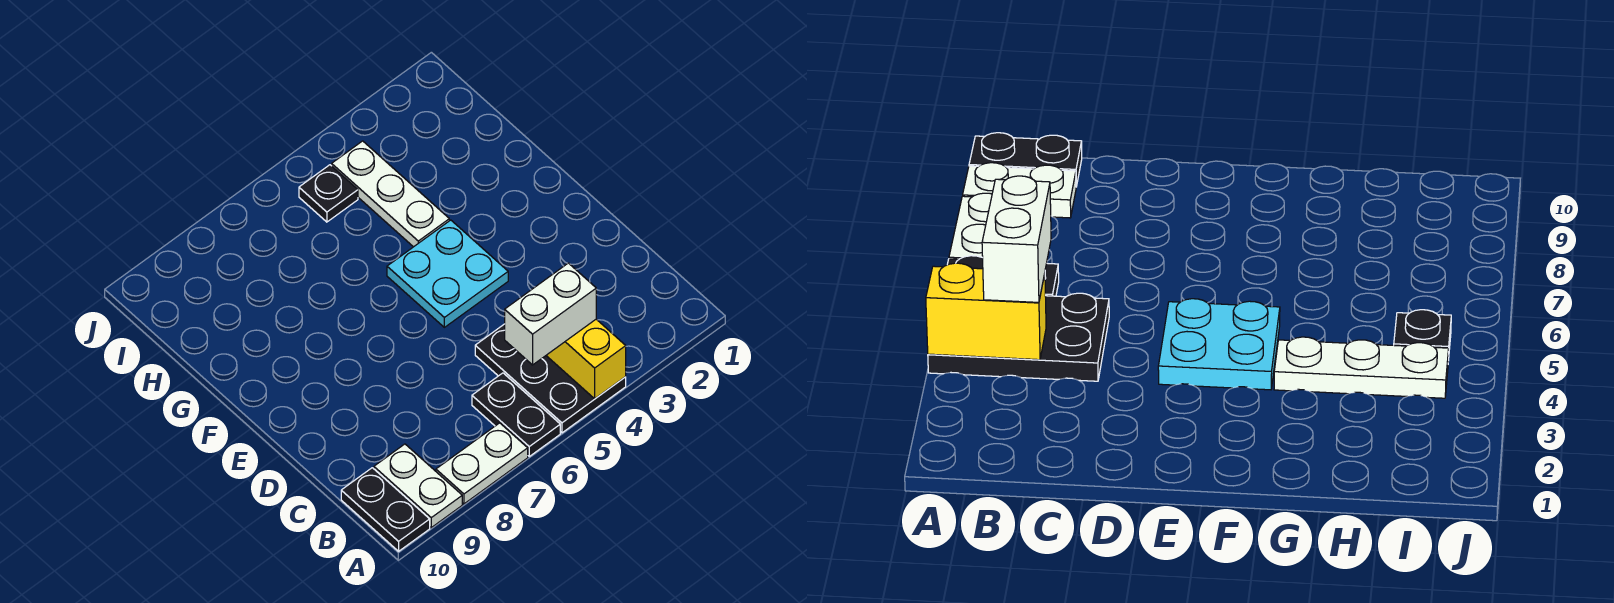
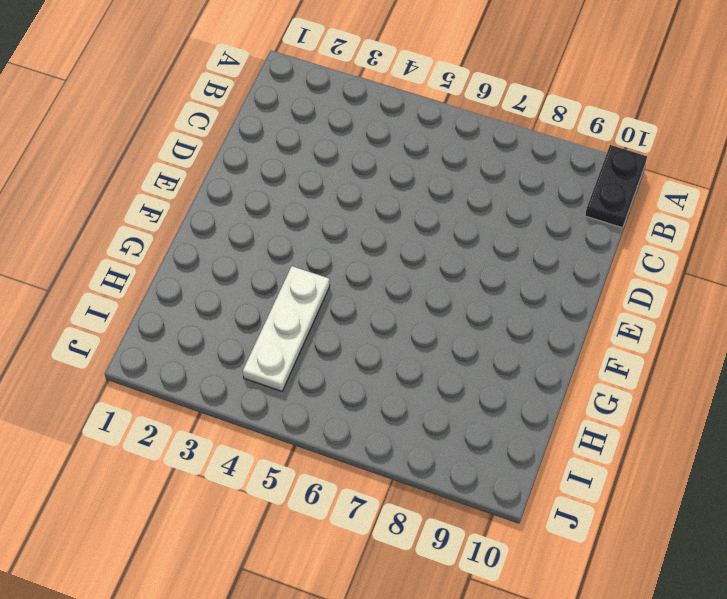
none -> black plate A4:C5 level 1
none -> black plate A6:B6 level 1

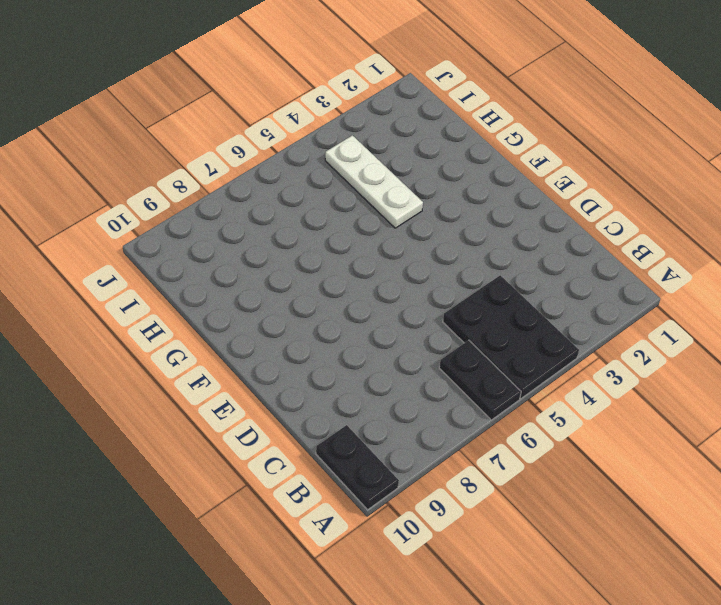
none -> white plate A7:A8 level 1
none -> white plate A9:B9 level 1

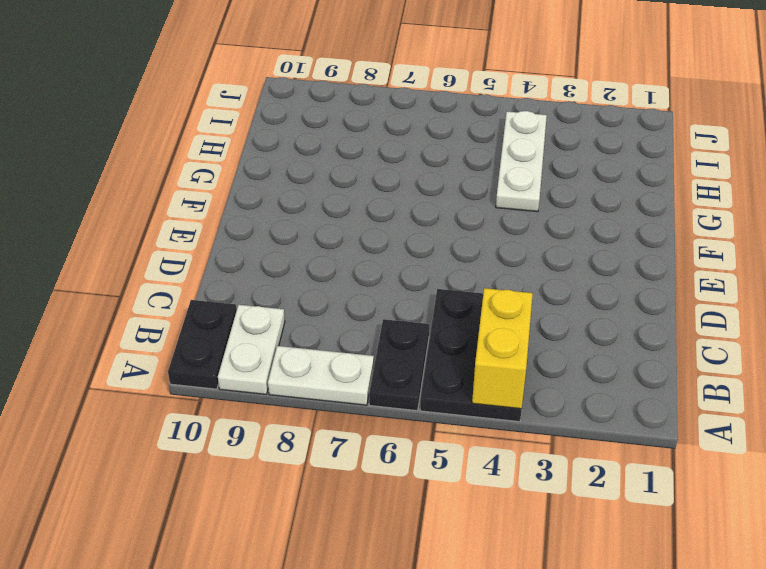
none -> cyan plate E4:F5 level 1
none -> black plate I5 level 1

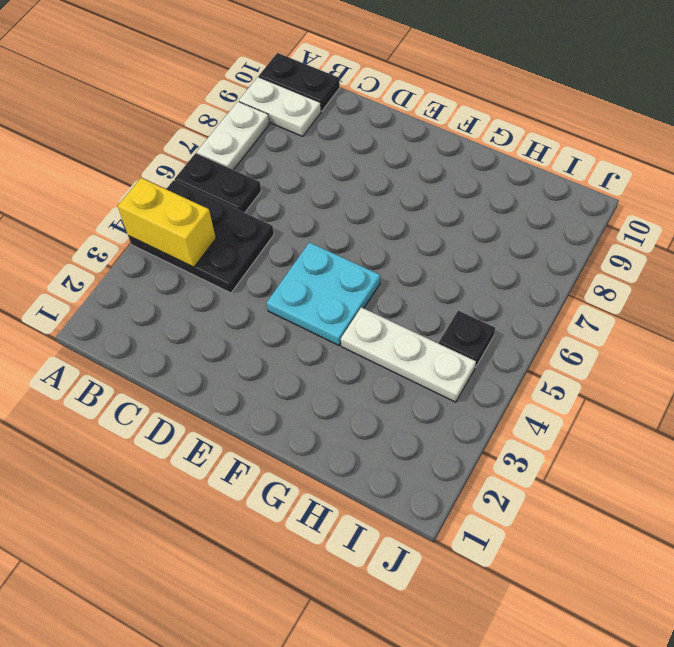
none -> white brick B4:B5 level 3

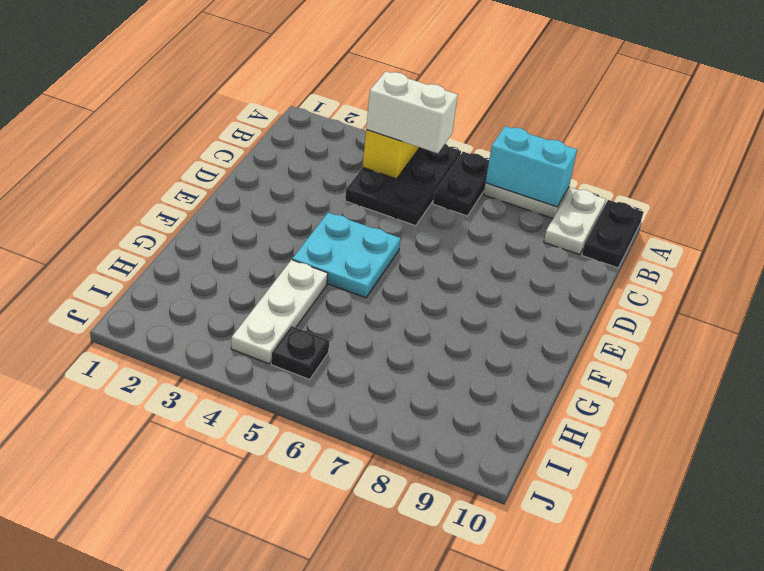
cyan brick A7:A8 level 2 -> none

